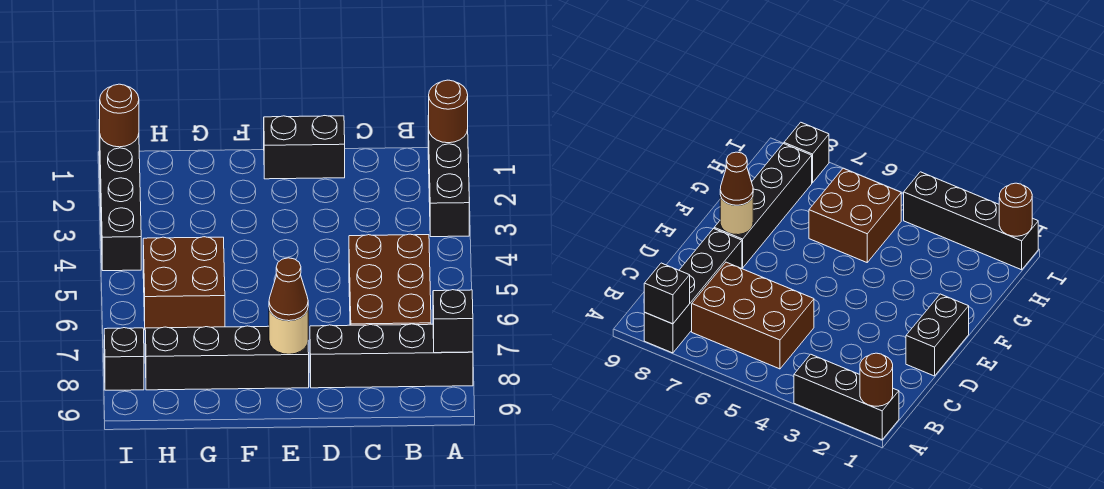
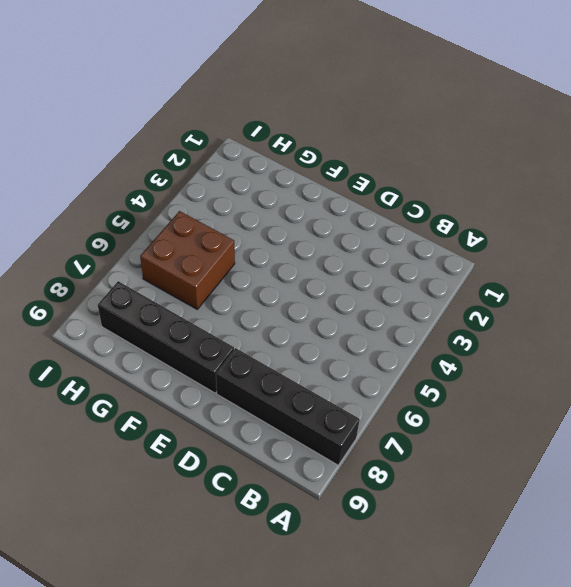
none -> black brick A1:A3 level 1
none -> brown brick B5:C7 level 1
none -> black brick D1:E1 level 1

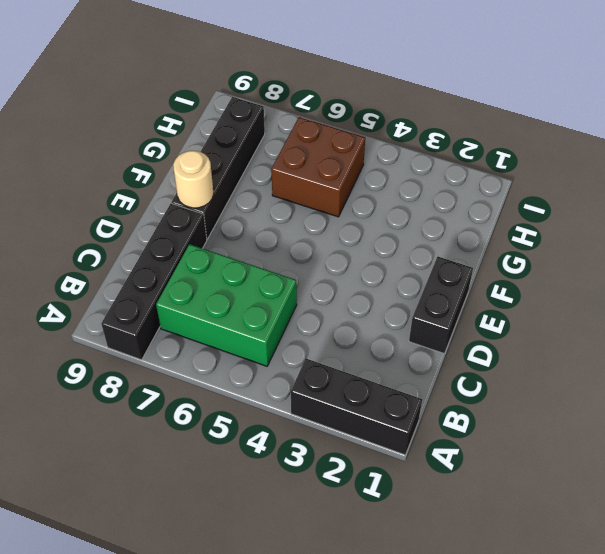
green brick B5:C7 level 1 -> brown brick B5:C7 level 1
none -> black brick I1:I4 level 1
none -> black brick I8 level 1
none -> brown round brick A1 level 2

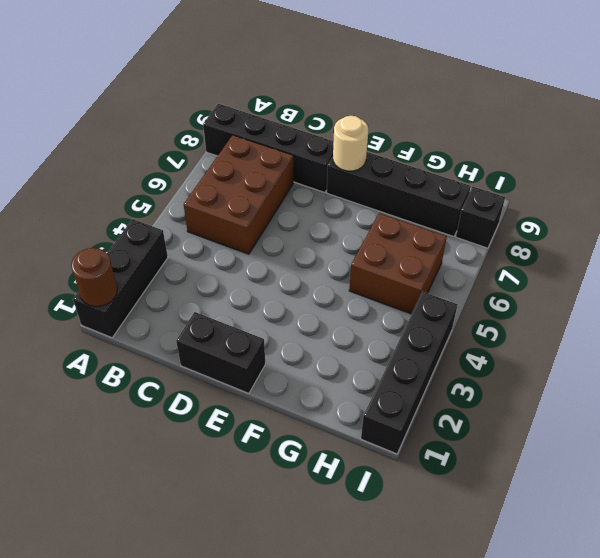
none -> black brick A8 level 2
none -> brown round brick I1 level 2
none -> brown cone E8 level 3

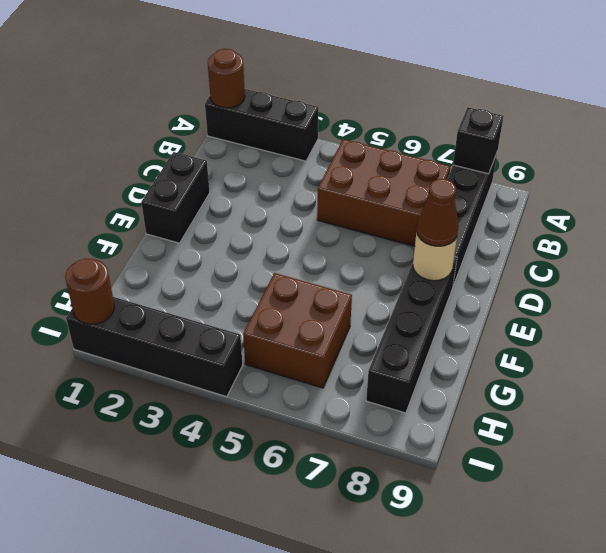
none -> black brick I8 level 1

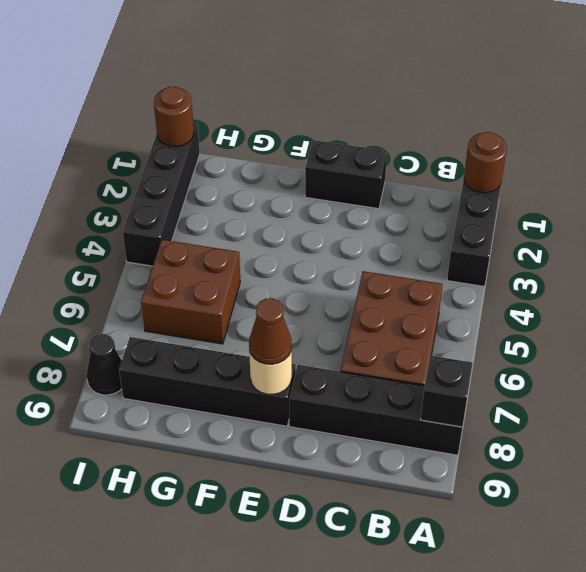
black cone I8 level 1 -> black brick I8 level 1

